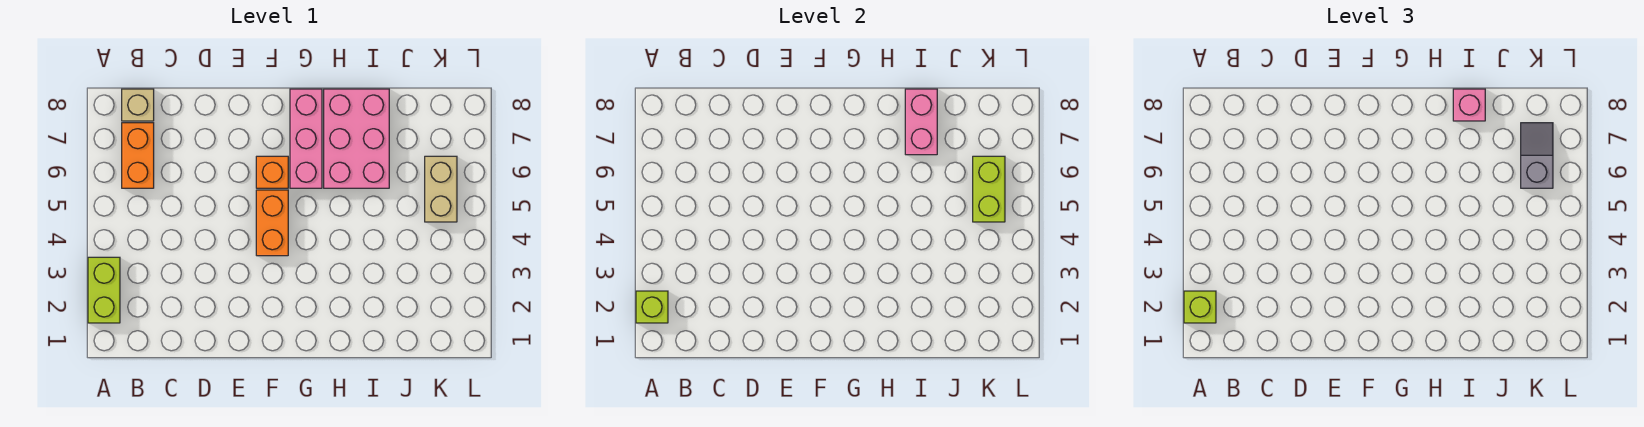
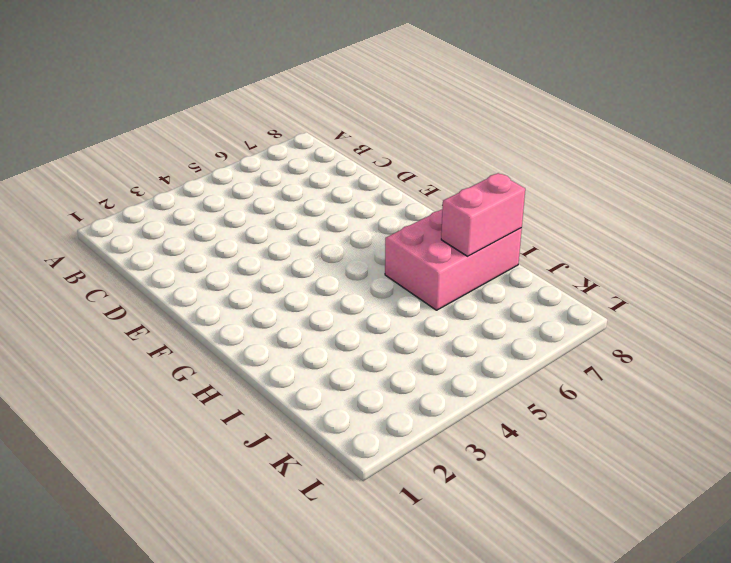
none -> lime brick A2:A3 level 1
none -> orange brick B6:B7 level 1
none -> tan brick B8 level 1

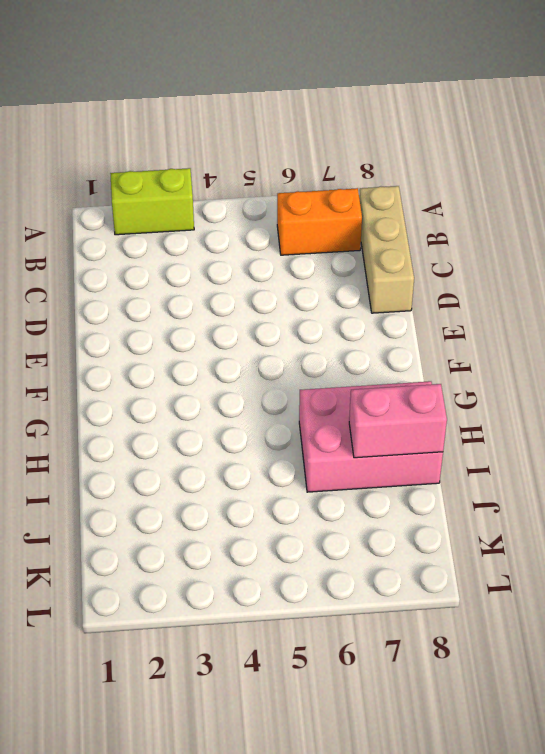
tan brick B8:D8 level 1 -> tan brick B8 level 1
none -> orange brick F4:F5 level 1
none -> orange brick F6 level 1
none -> pink brick G6:G8 level 1

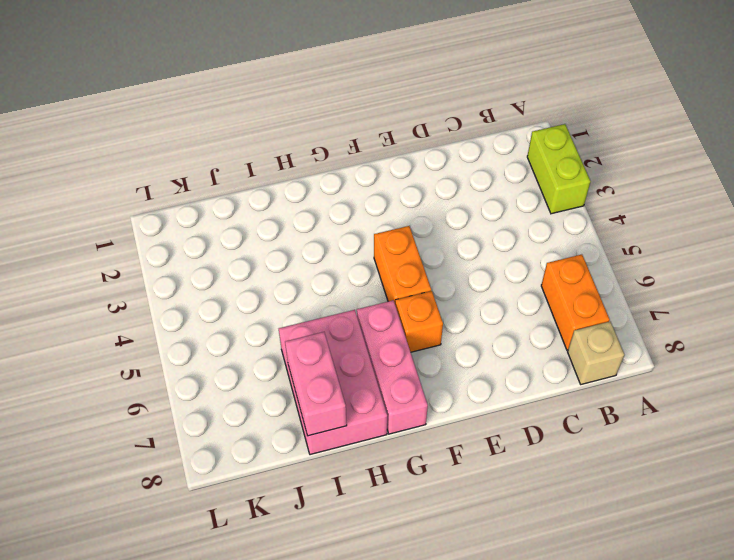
none -> tan brick K5:K6 level 1
none -> lime brick A2 level 2
none -> lime brick K5:K6 level 2

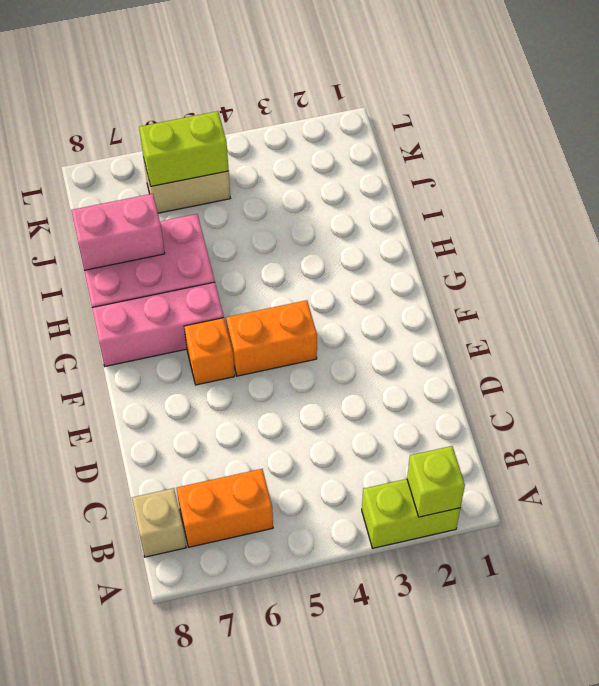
none -> lime brick A2 level 3
none -> pink brick I8 level 3
none -> grey slope K6:K7 level 3 top 6

